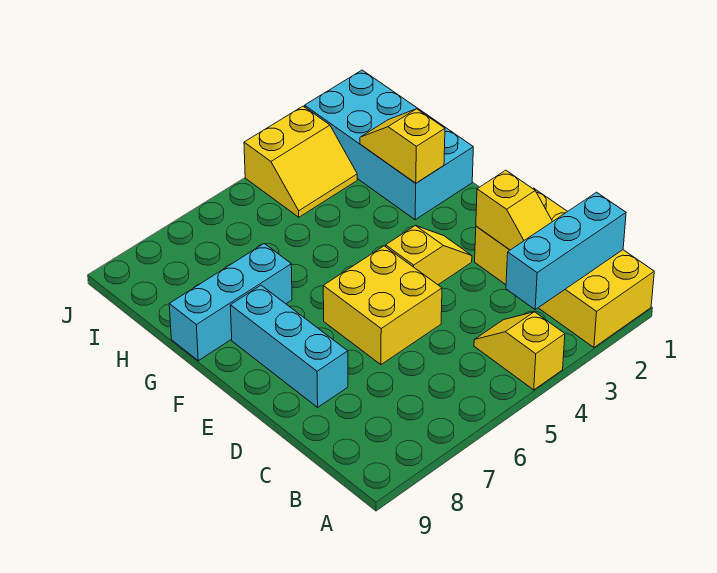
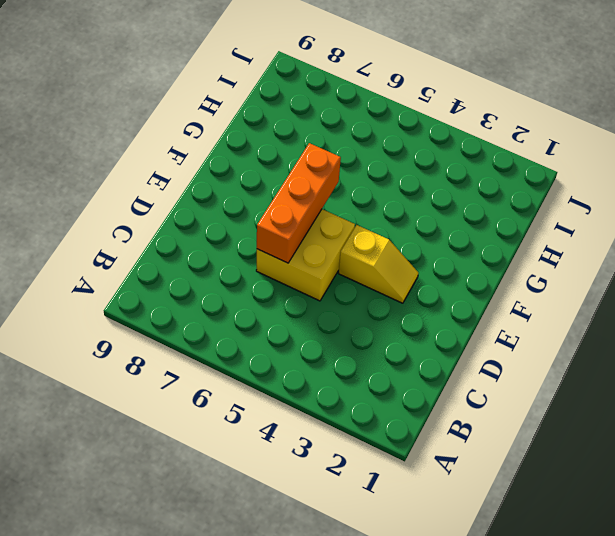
orange brick D6:F6 level 2 -> none
none -> yellow brick A1:D2 level 1
none -> yellow slope A4:B4 level 1 top A

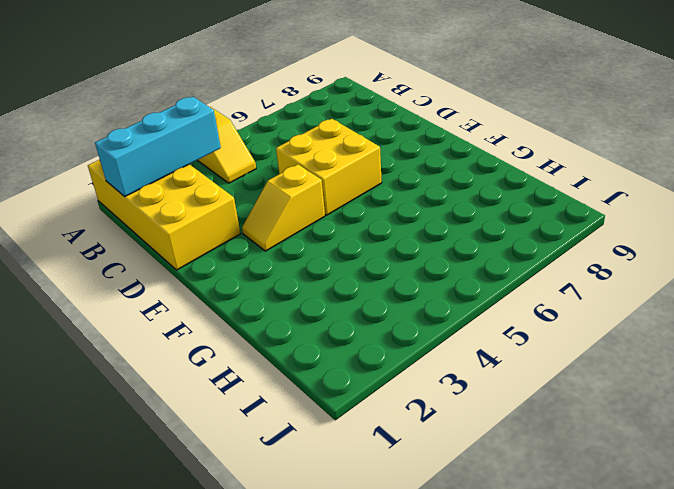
none -> cyan brick D8:F8 level 1
none -> cyan brick G1:J2 level 1

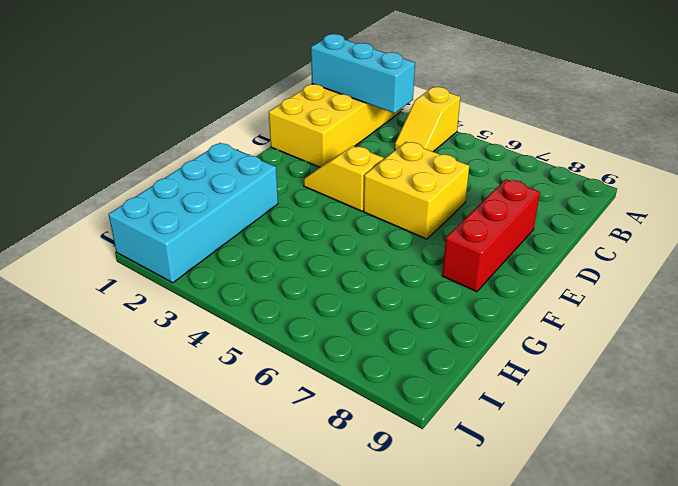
red brick D8:F8 level 1 -> cyan brick D8:F8 level 1
none -> cyan brick G7:G9 level 1
none -> yellow slope I3:J4 level 1 top J

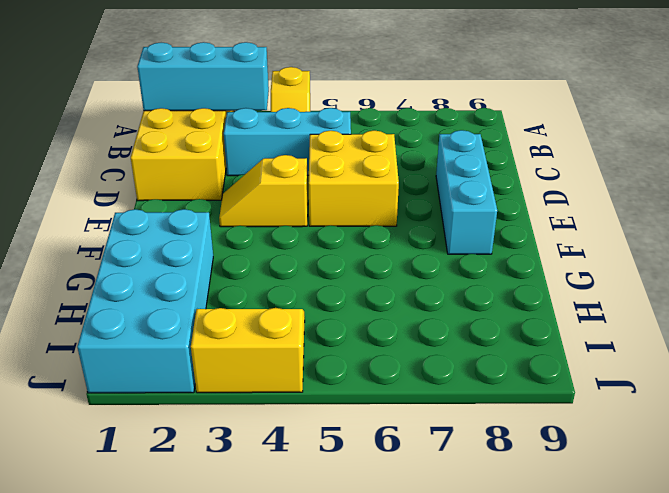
cyan brick C3:C5 level 1 -> cyan brick G7:G9 level 1
none -> yellow slope C2:D2 level 2 top D
none -> yellow slope G2:H2 level 2 top G

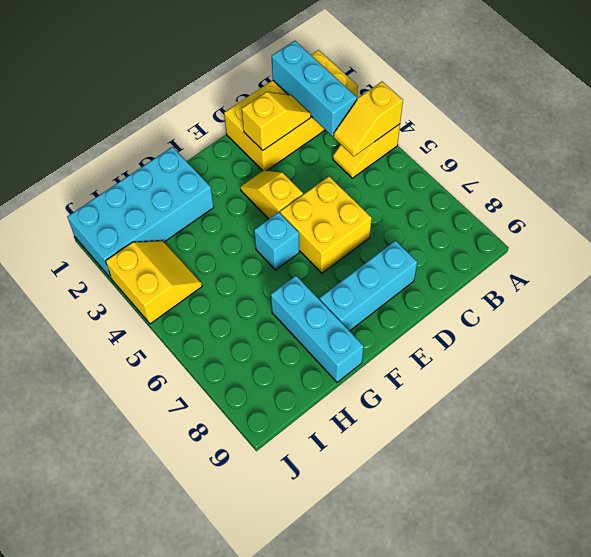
yellow slope A4:B4 level 2 top A -> yellow slope G2:H2 level 2 top G
cyan brick F5 level 1 -> none

